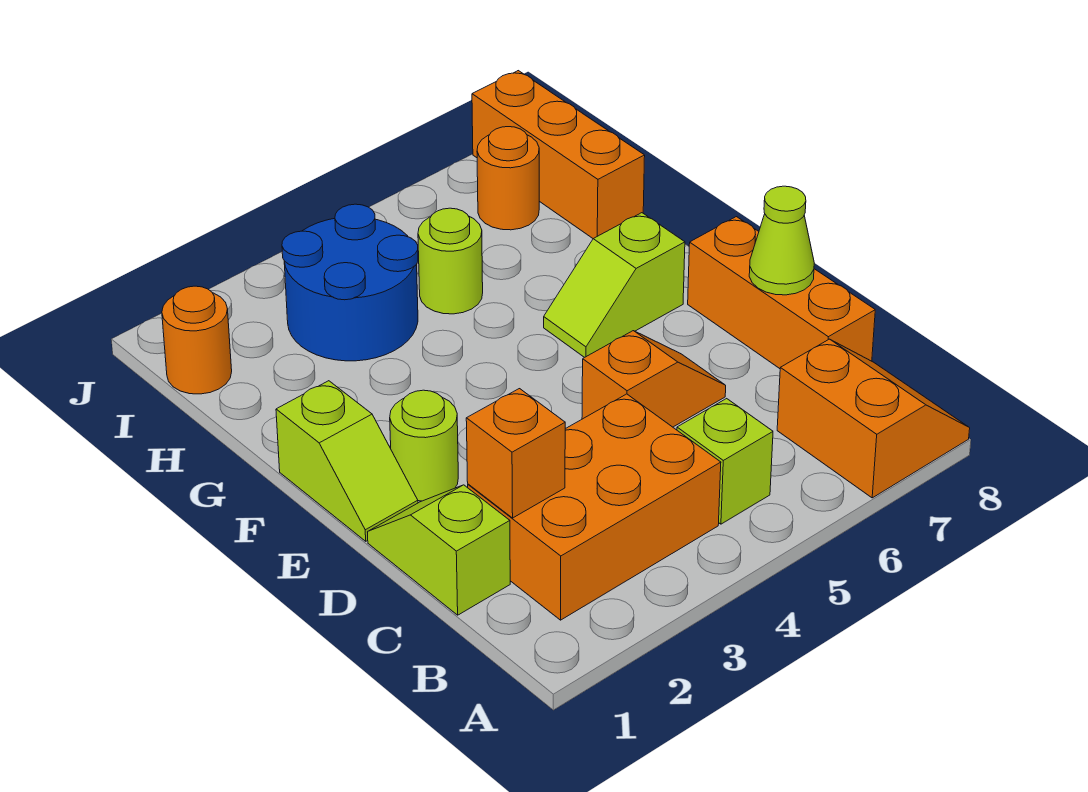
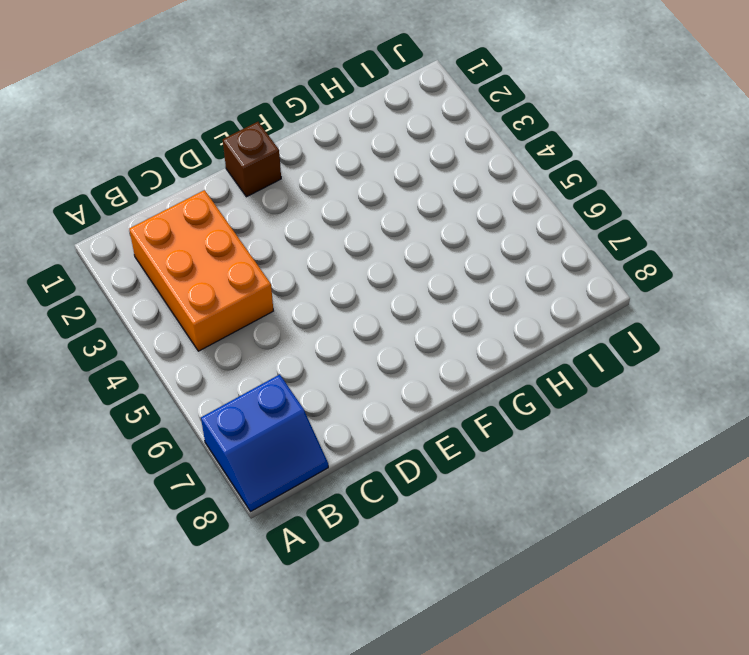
blue slope A7:B8 level 1 top 7 -> orange slope A7:B8 level 1 top 7
brown brick E1 level 1 -> lime slope E1:F1 level 1 top F
none -> lime brick B5 level 1
none -> lime slope C1:D1 level 1 top C
none -> orange brick C8:E8 level 1

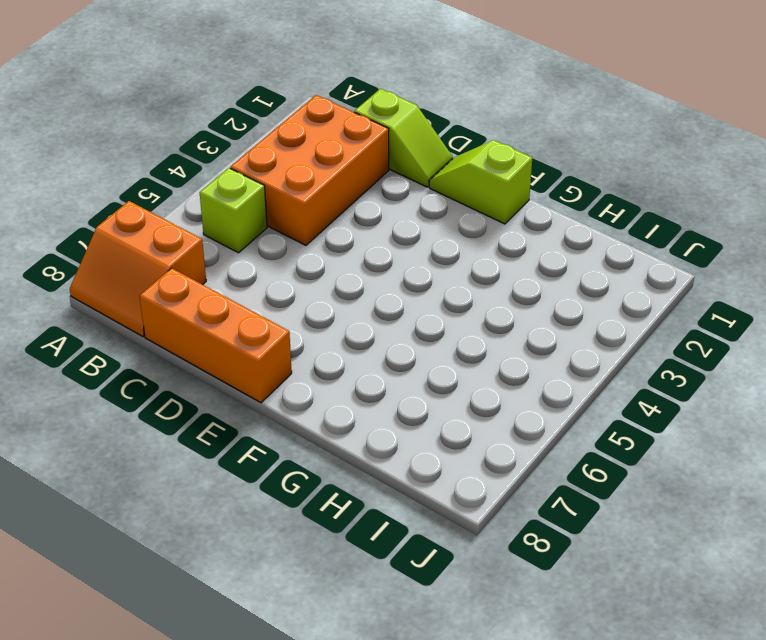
none -> orange slope D5:D6 level 1 top 5
none -> lime round brick E2 level 1
none -> lime slope F6:F7 level 1 top 7

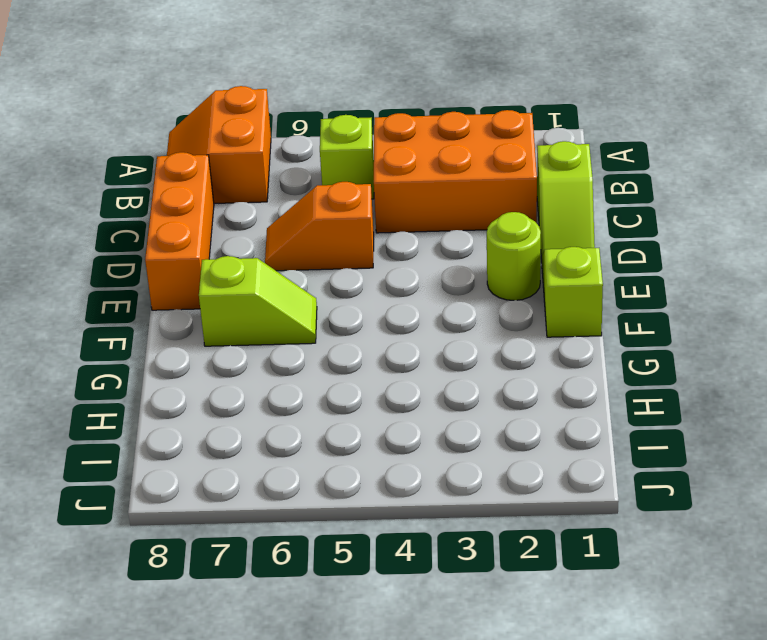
none -> blue round brick H3:I4 level 1
none -> lime round brick H5 level 1
none -> orange brick H8:J8 level 1

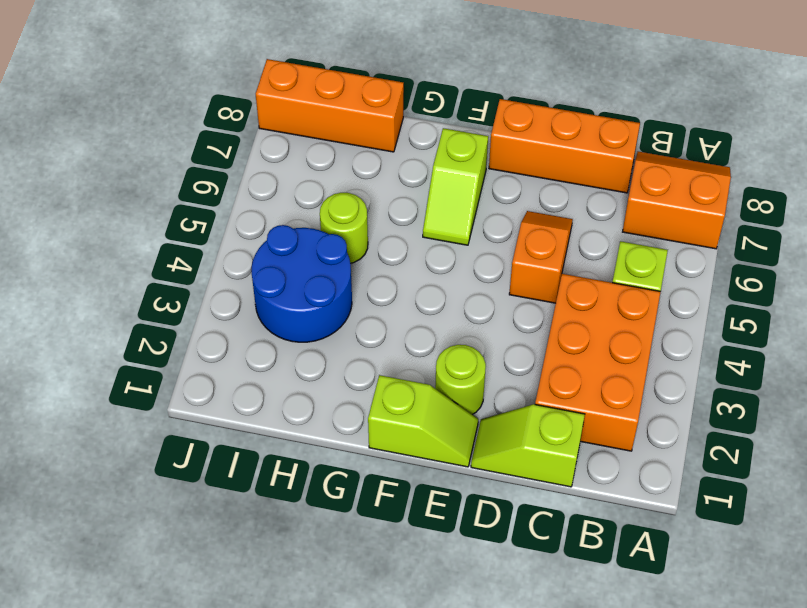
none -> orange round brick I1 level 1
none -> orange round brick I7 level 1
none -> orange brick C2 level 2

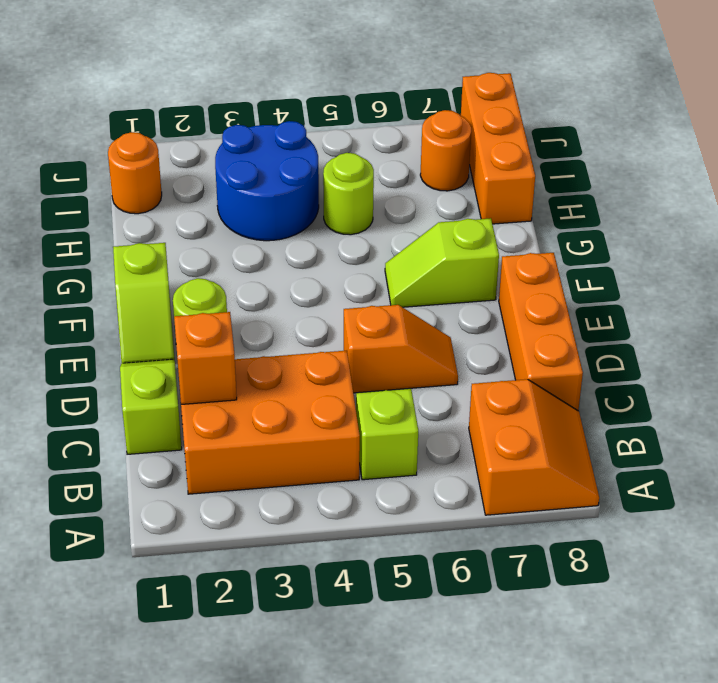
none -> lime cone D8 level 2

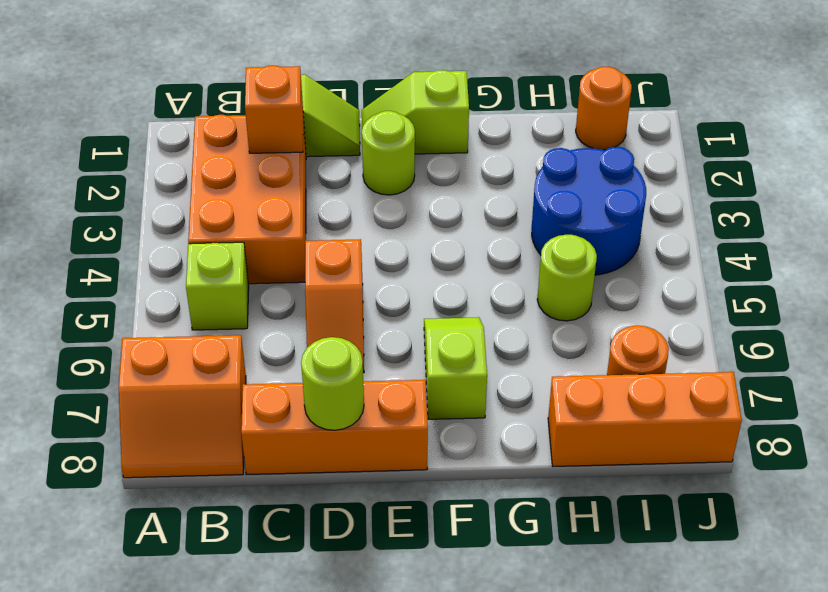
lime round brick D8 level 2 -> lime cone D8 level 2

